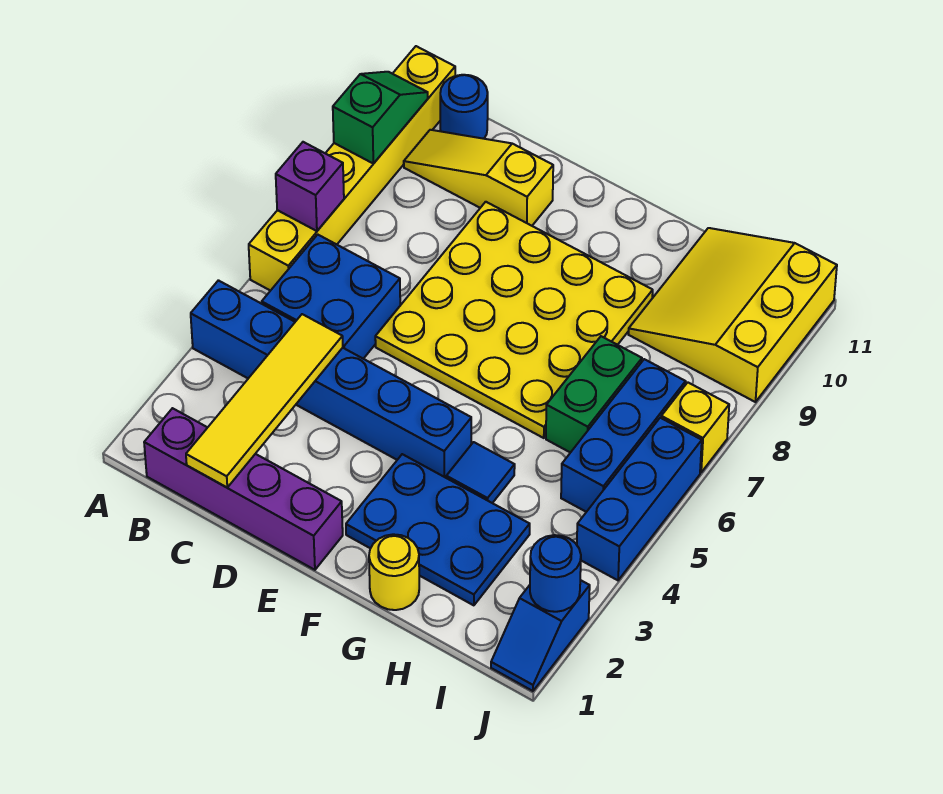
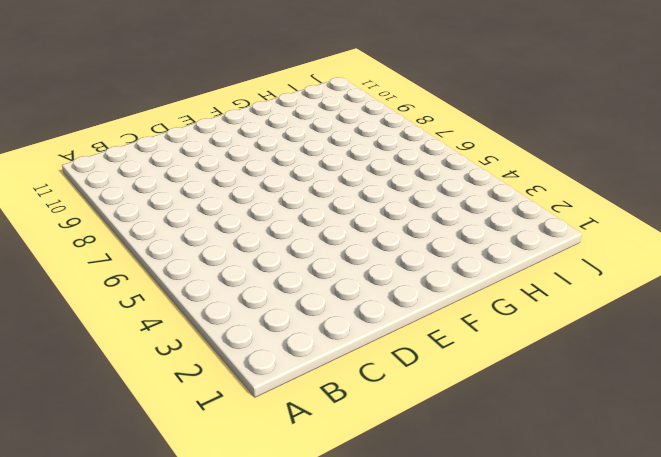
none -> blue brick A4:F4 level 1
none -> yellow brick A6:A11 level 1
none -> purple brick B1:E1 level 1

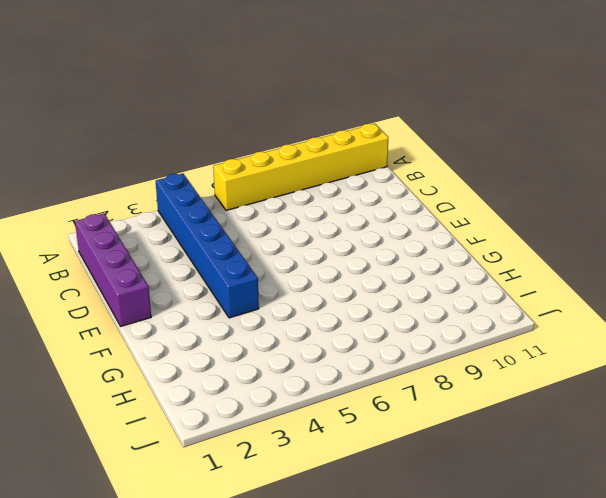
none -> blue brick B5:C6 level 1
none -> yellow slope B10:D10 level 1 top D
none -> blue round brick B11 level 1

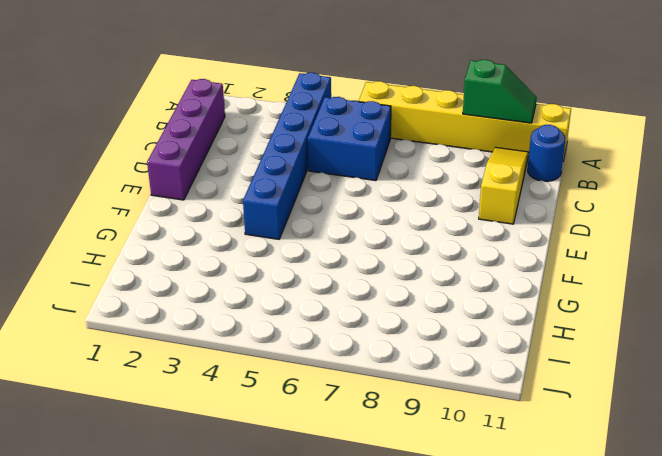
none -> yellow plate D6:G9 level 1
none -> blue plate F2:H3 level 1
none -> yellow round brick G1 level 1

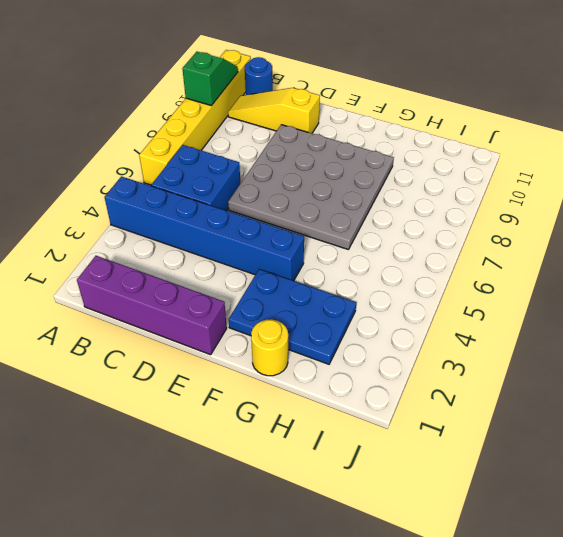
grey plate D6:G9 level 1 -> yellow plate D6:G9 level 1
none -> blue tile G4 level 1
none -> green brick H6:H7 level 1
none -> yellow slope H9:J11 level 1 top J

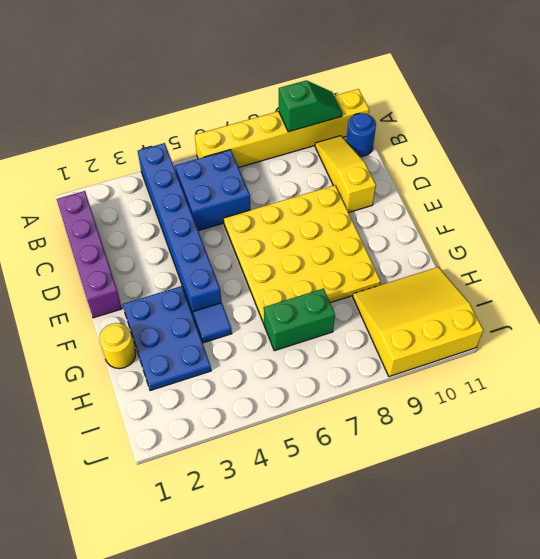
none -> blue brick I5:I7 level 1
none -> blue slope J1:J2 level 1 top 2
none -> blue brick J4:J6 level 1

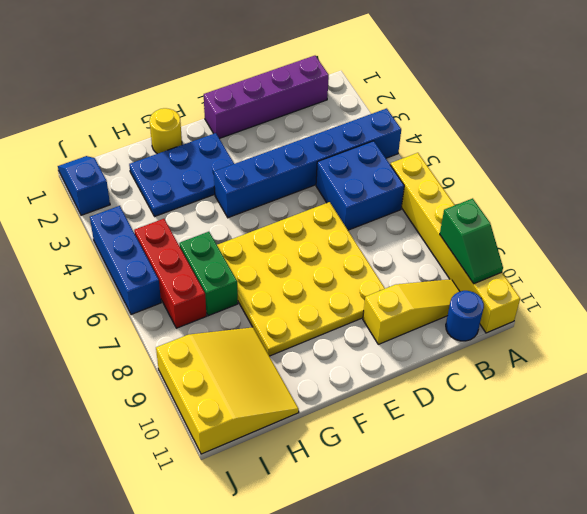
red brick I5:I7 level 1 -> blue brick I5:I7 level 1
none -> blue tile G4 level 1
none -> yellow brick J7 level 1
none -> purple brick A7 level 2

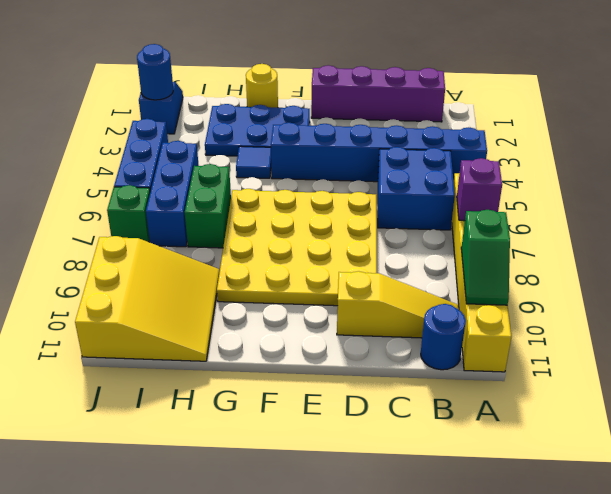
green brick J7 level 1 -> yellow brick J7 level 1
none -> yellow tile C1:C4 level 2

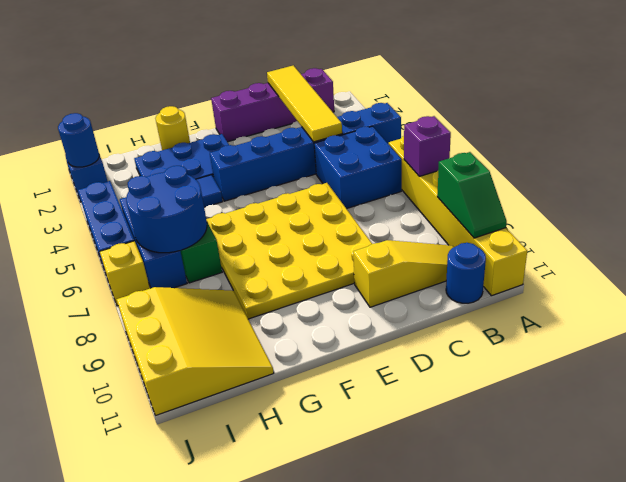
blue round brick H6:I7 level 2 -> none

